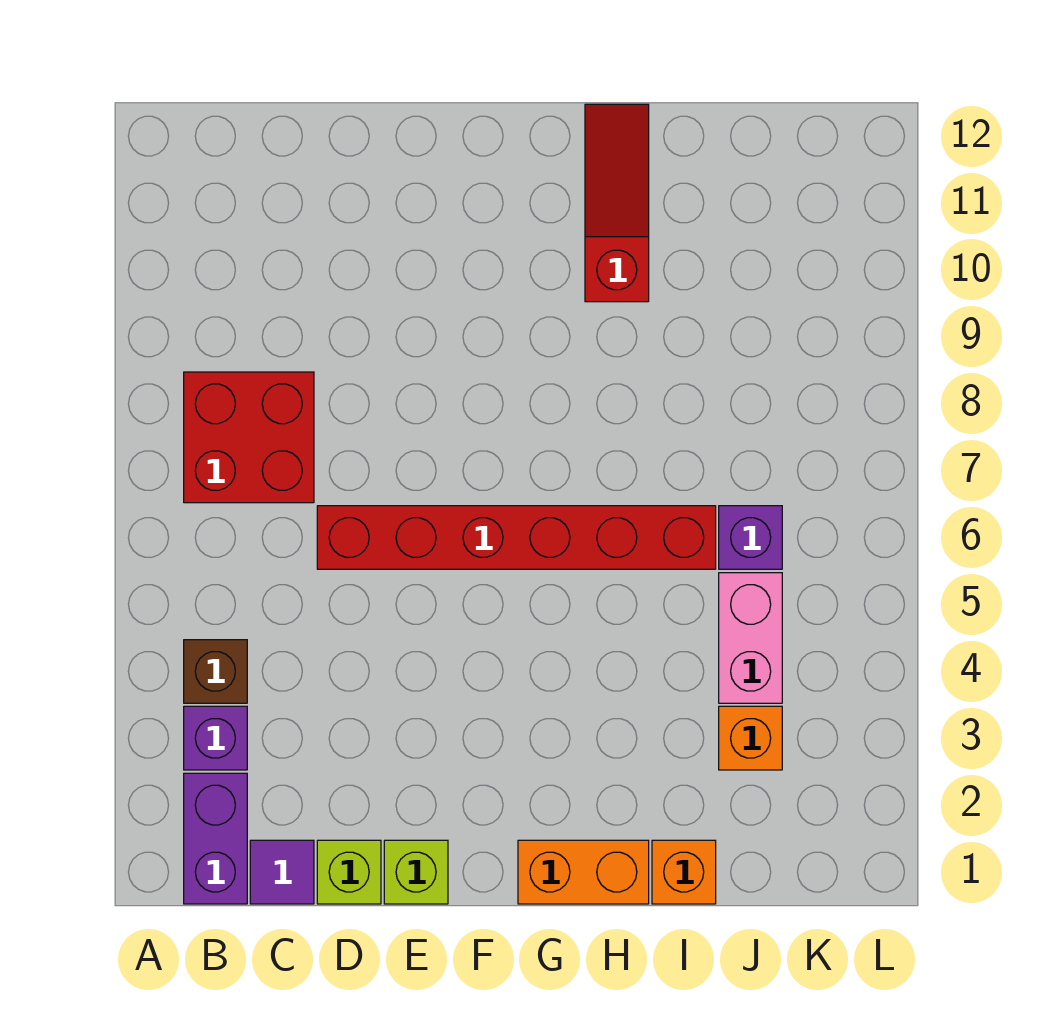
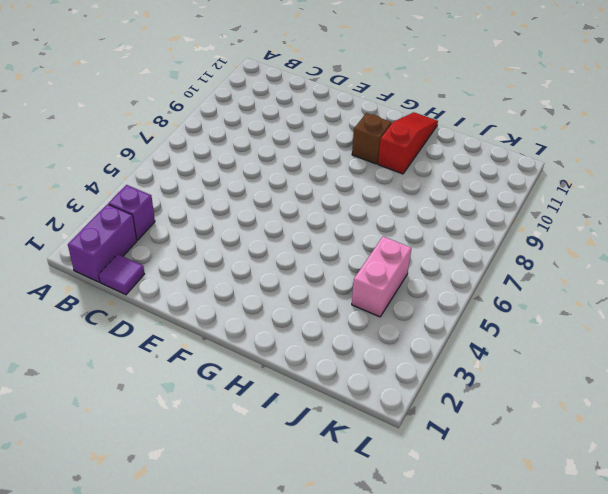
brown brick G10 level 1 -> brown brick B4 level 1
none -> red brick B7:C8 level 1
none -> lime brick D1 level 1
none -> red brick D6:I6 level 1

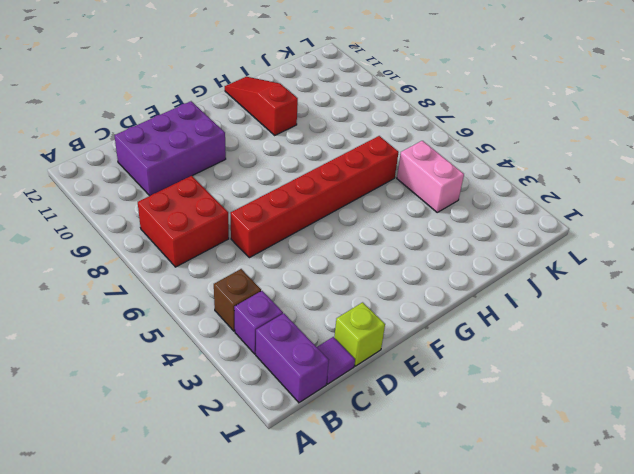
purple brick C10:E11 level 1 -> none
none -> lime brick E1 level 1
none -> orange brick G1:H1 level 1
none -> orange brick I1 level 1

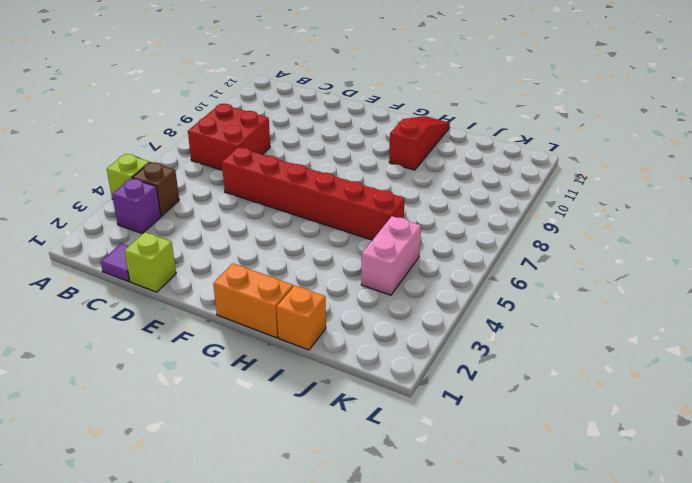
lime brick A4 level 1 -> lime brick E1 level 1
none -> purple brick B1:B2 level 1
none -> orange brick J3 level 1
none -> purple brick J6 level 1

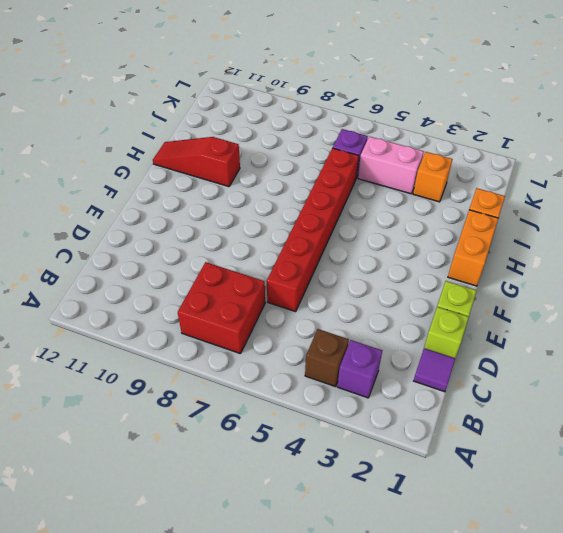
none -> purple brick B1:B2 level 1

